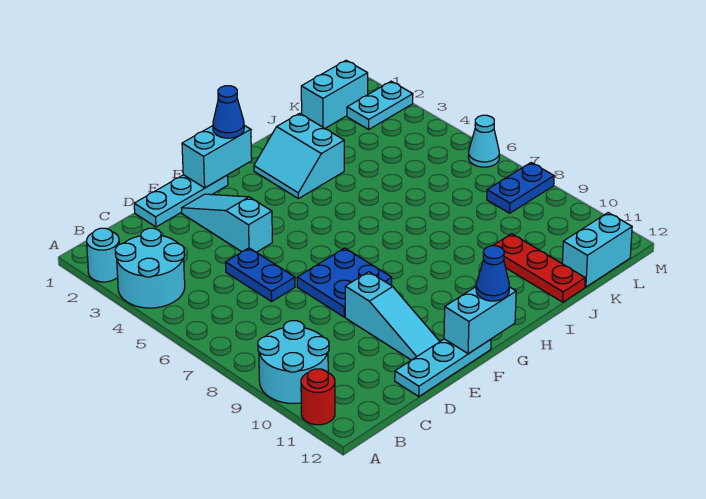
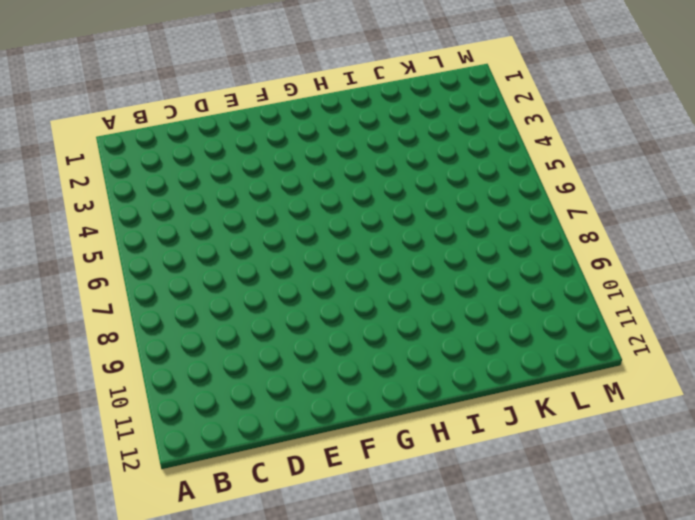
none -> cyan round brick A2 level 1
none -> cyan round brick A3:B4 level 1
none -> cyan round brick A9:B10 level 1

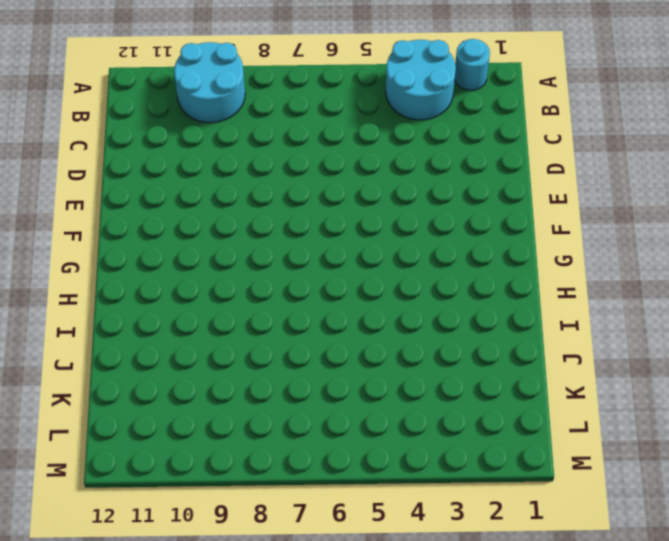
none -> red round brick A11 level 1
none -> cyan plate D1:F1 level 1
none -> blue plate D5:D6 level 1

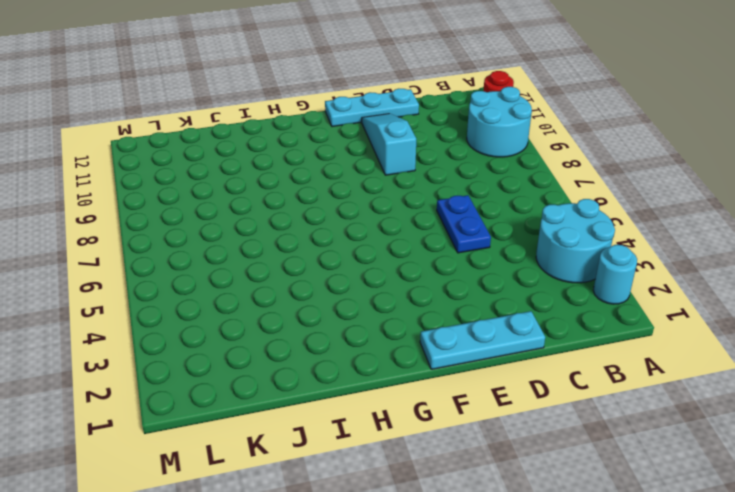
none -> cyan slope E2:E4 level 1 top 4
none -> blue plate E7:F8 level 1
none -> cyan slope H2:I3 level 1 top I

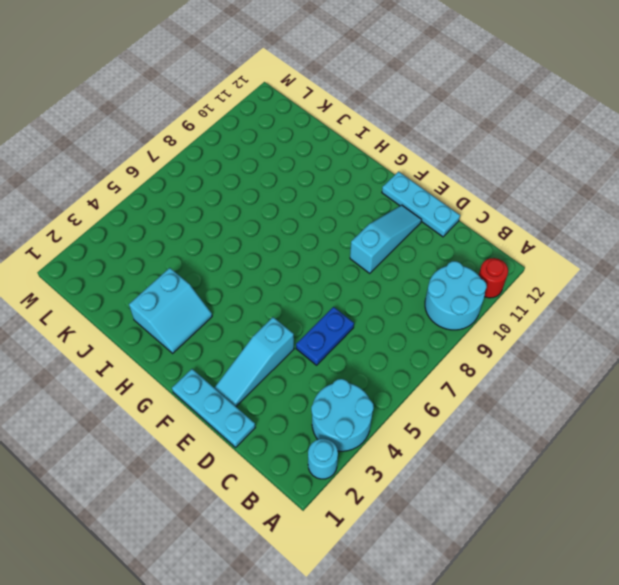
none -> blue plate E7:F8 level 1
none -> red plate J10:J12 level 1
none -> cyan brick K1:L1 level 1

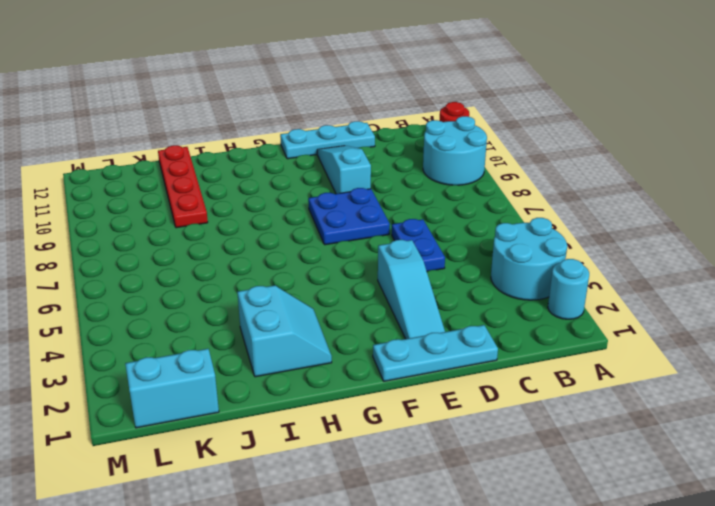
red plate J9:J12 level 1 -> red plate J10:J12 level 1
none -> cyan brick K12:L12 level 1
none -> cyan plate L2:M2 level 1
none -> blue plate L8:M8 level 1

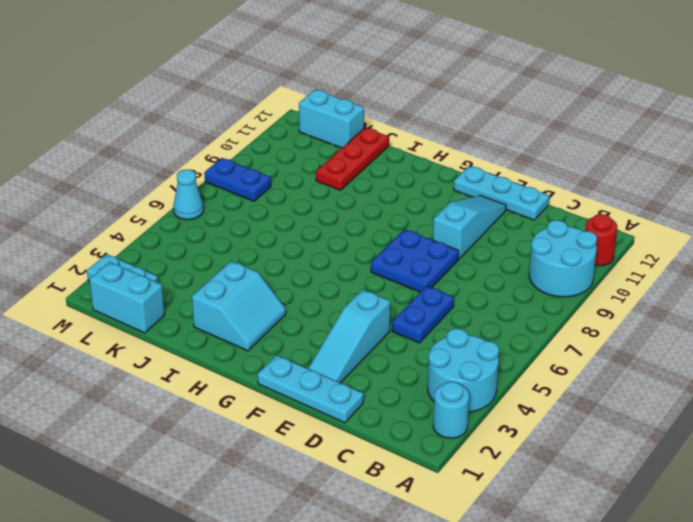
none -> cyan brick F1:G1 level 2
none -> cyan brick F12:G12 level 2
none -> blue cone G1 level 3

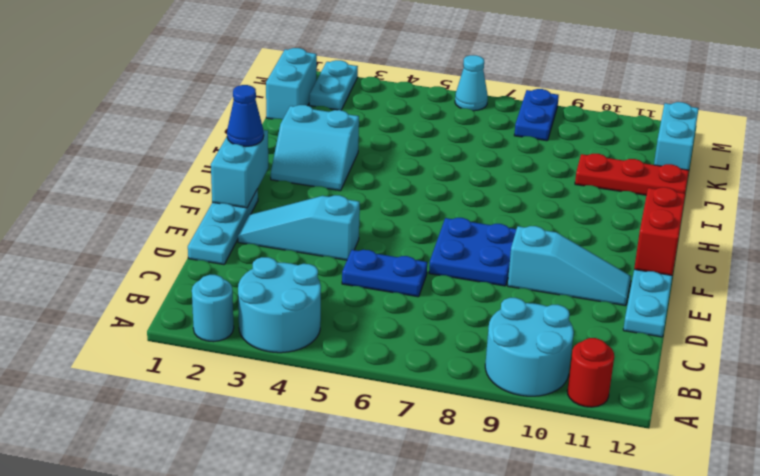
red brick F12:G12 level 2 -> cyan brick F12:G12 level 2
none -> blue cone G12 level 3

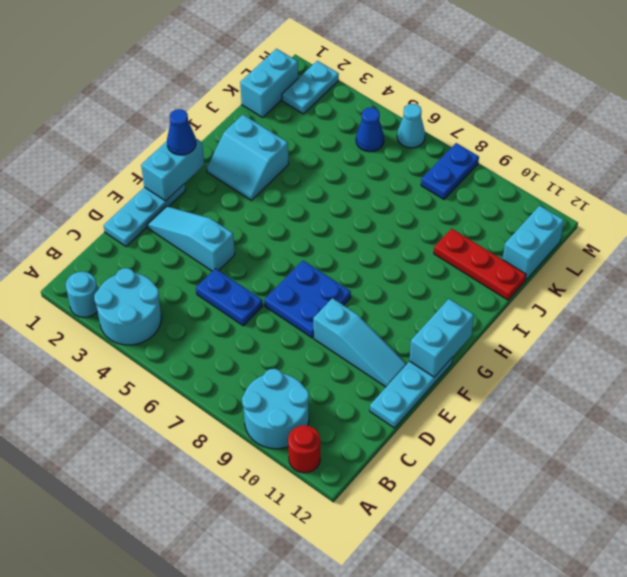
blue cone L5 level 1 -> blue cone G12 level 3

